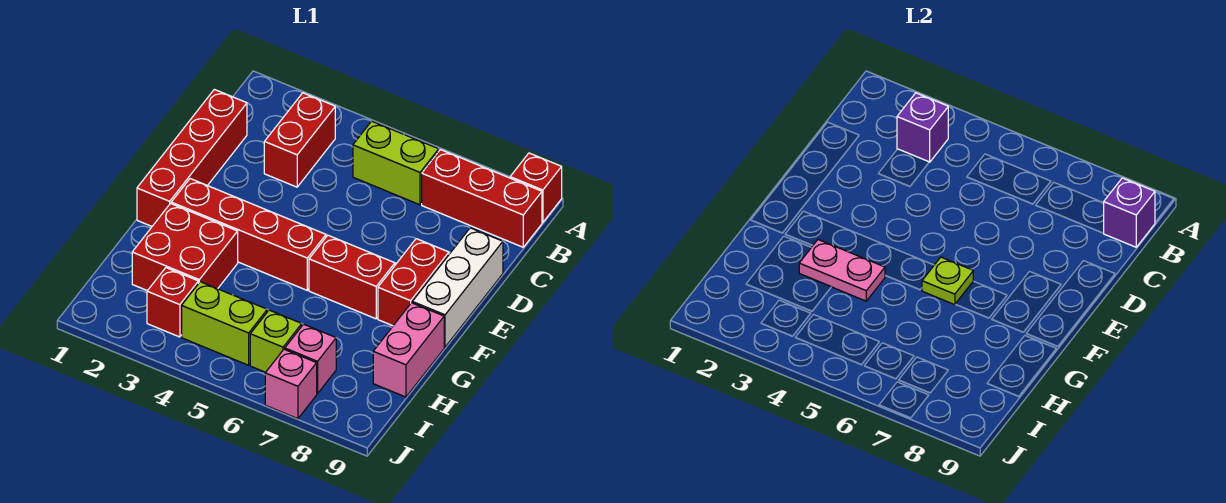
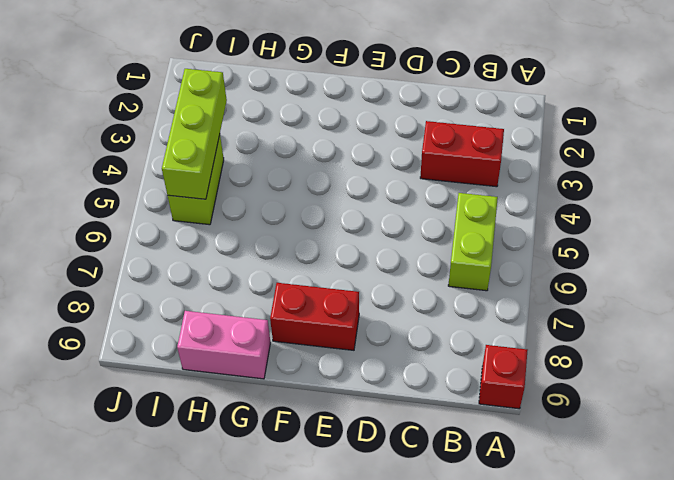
lime brick I3:I5 level 2 -> none
none -> red brick B7:B9 level 1
none -> red brick C1:F1 level 1
none -> white brick D9:F9 level 1

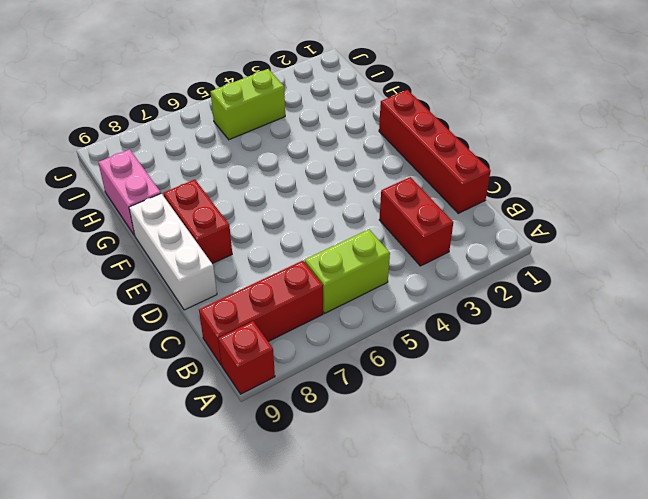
none -> red brick F2:F5 level 1
none -> red brick F6:F7 level 1
none -> red brick G2:H3 level 1

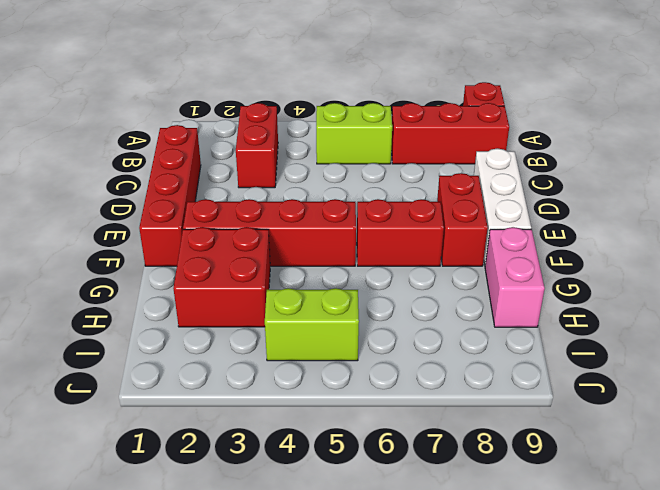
none -> red brick I3 level 1
none -> lime brick I6 level 1
none -> pink brick I7 level 1

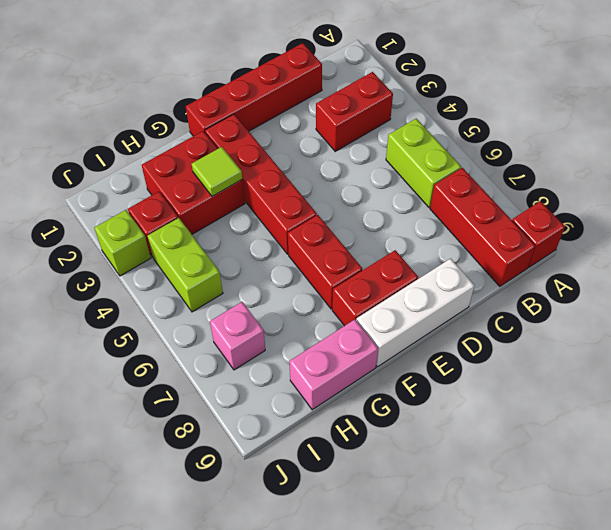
lime tile G3 level 2 -> pink plate G3:G4 level 2
lime brick J3 level 1 -> lime brick I6 level 1
none -> pink brick J7 level 1
none -> purple brick B3 level 2
none -> purple brick B9 level 2

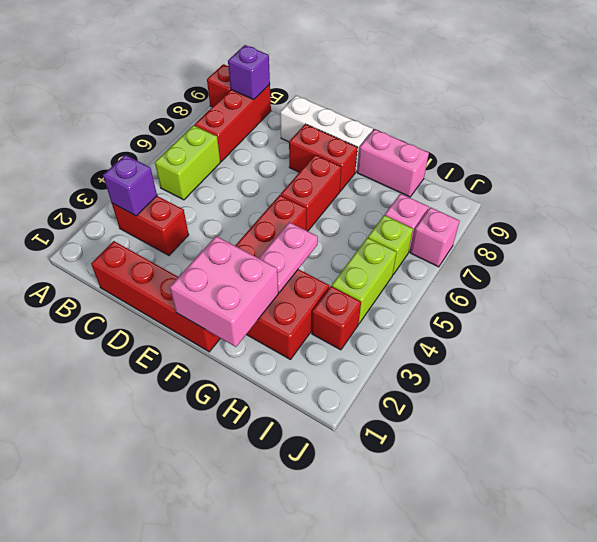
pink brick F1:G2 level 2 -> none
none -> lime plate F6 level 2

